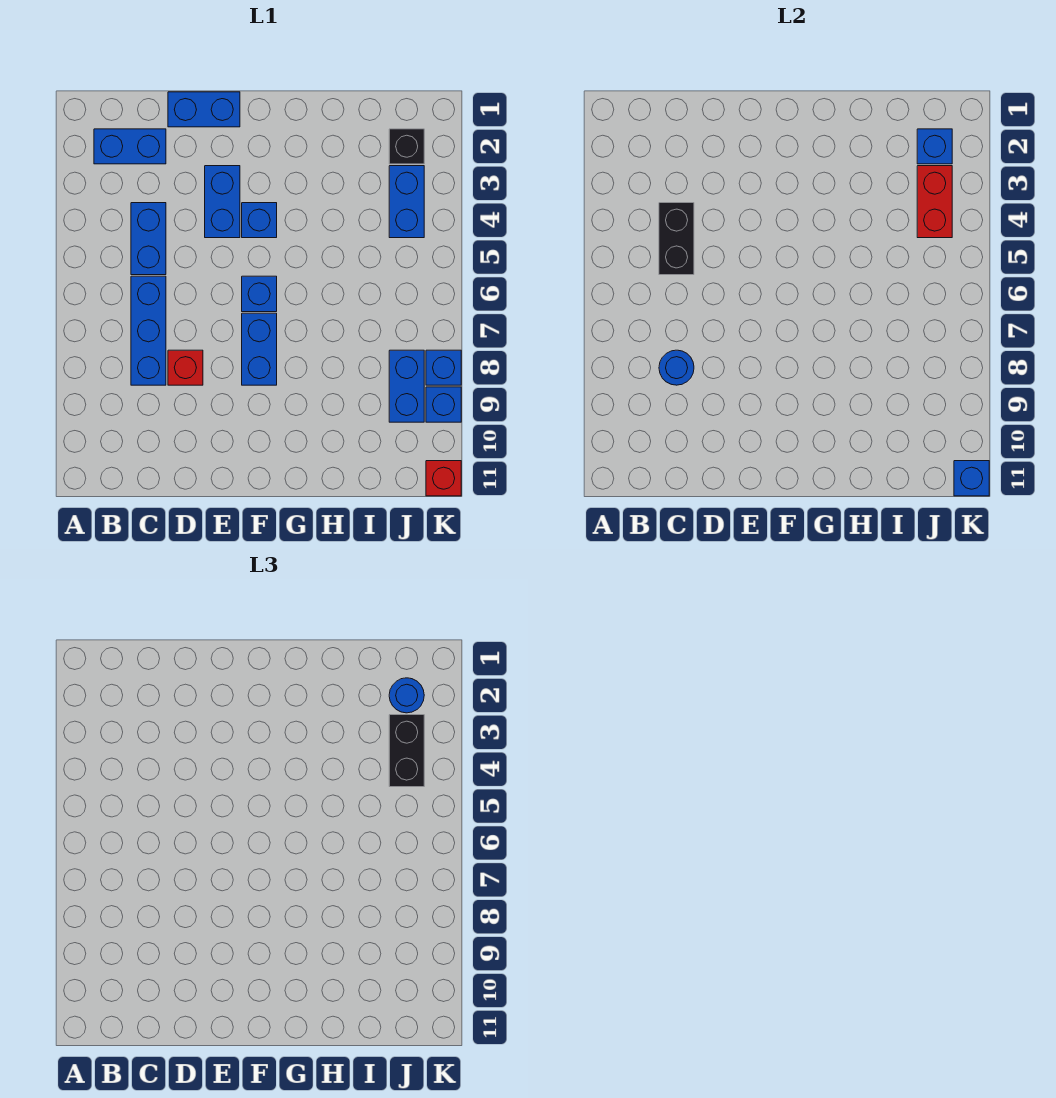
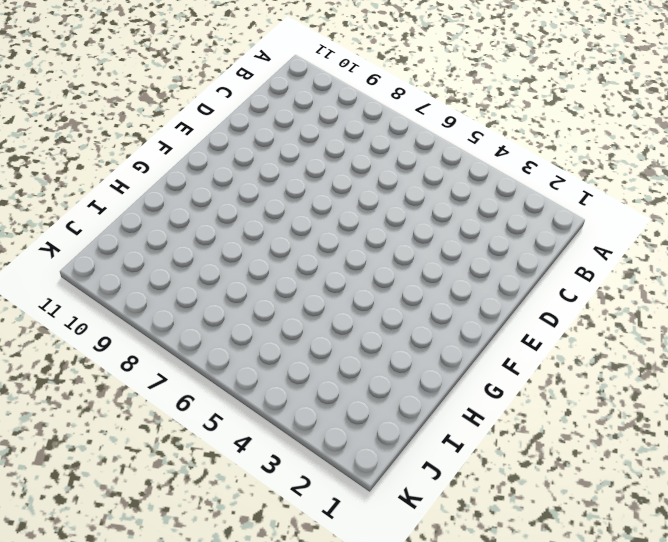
none -> blue brick B2:C2 level 1
none -> blue brick C4:C5 level 1
none -> blue brick C6:C8 level 1

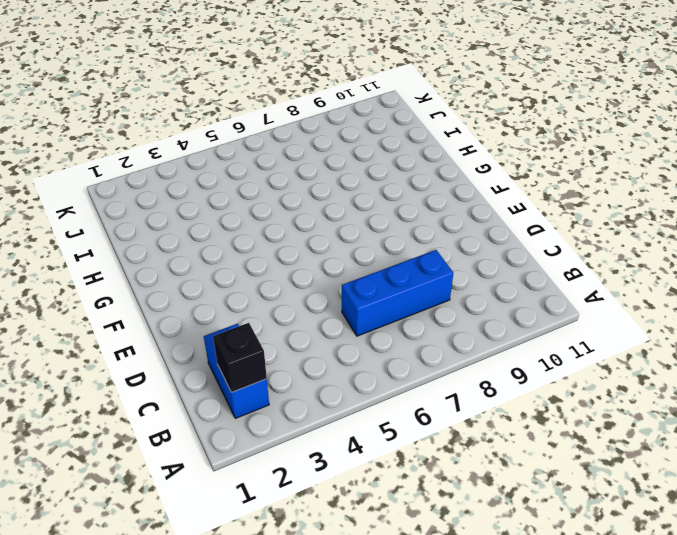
black brick B2 level 2 -> black brick J2 level 1
none -> blue brick C4:C5 level 1
none -> blue brick D1:E1 level 1
none -> red brick D8 level 1

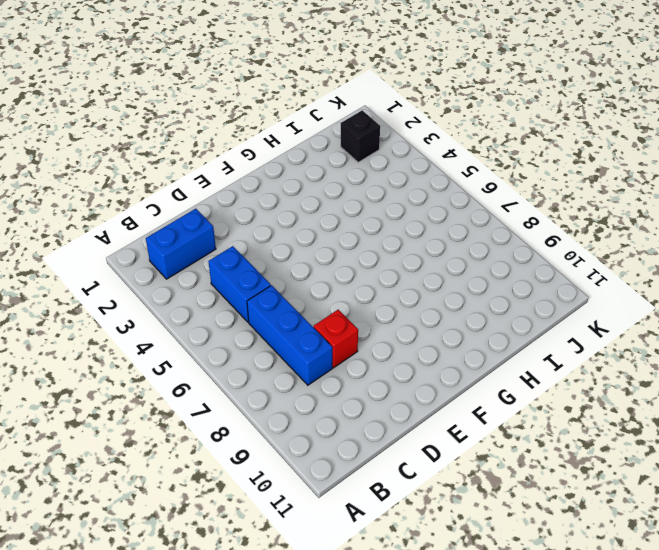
none -> blue brick D1:E1 level 1
none -> blue brick E3:E4 level 1
none -> blue brick F4 level 1

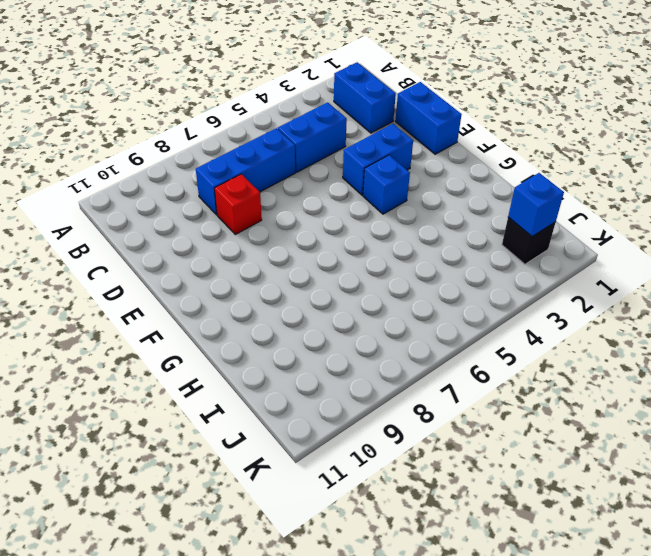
none -> blue brick F6 level 1
none -> blue brick F7:F8 level 1
none -> blue brick J3:J4 level 1

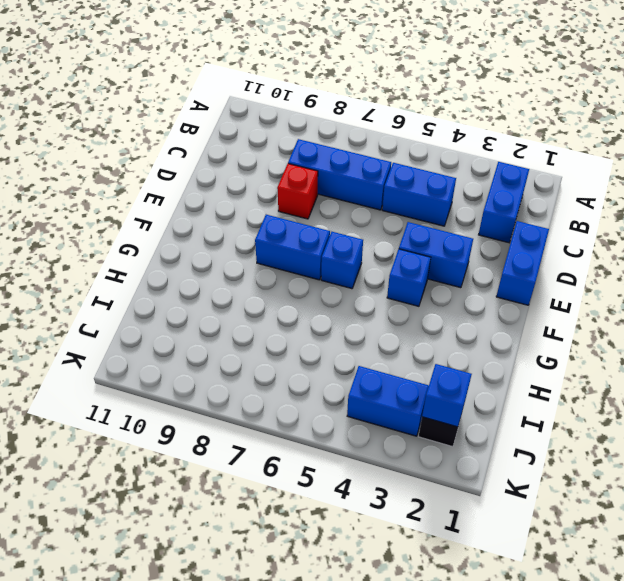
none -> blue brick J8:J9 level 1
none -> blue brick K8 level 1
none -> blue brick K9 level 1

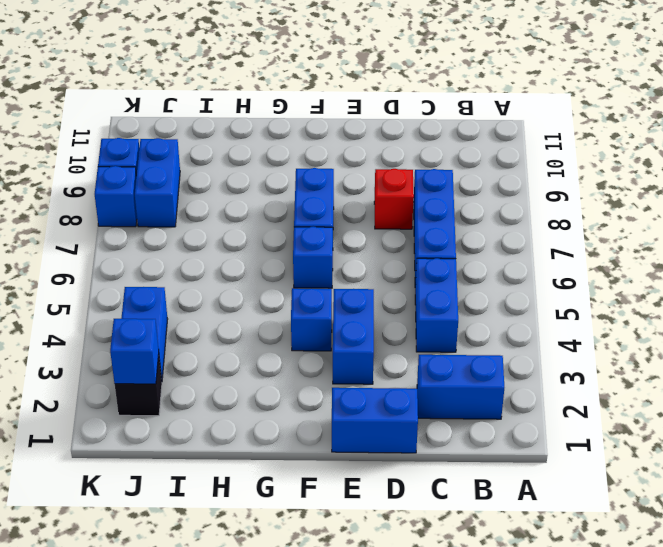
none -> red brick K11 level 1
none -> black brick C4:C5 level 2
none -> blue round brick C8 level 2

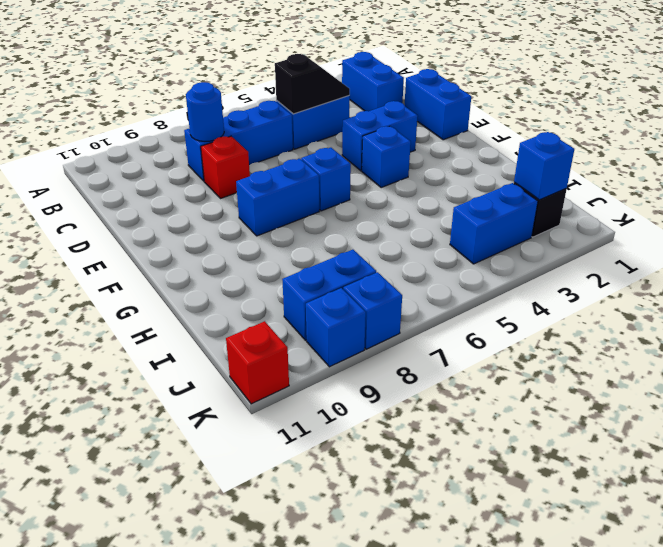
black slope C4:C5 level 2 top 5 -> black brick C4:C5 level 2
none -> red brick J3:J4 level 2
none -> blue brick K11 level 2
none -> blue round brick J2 level 3

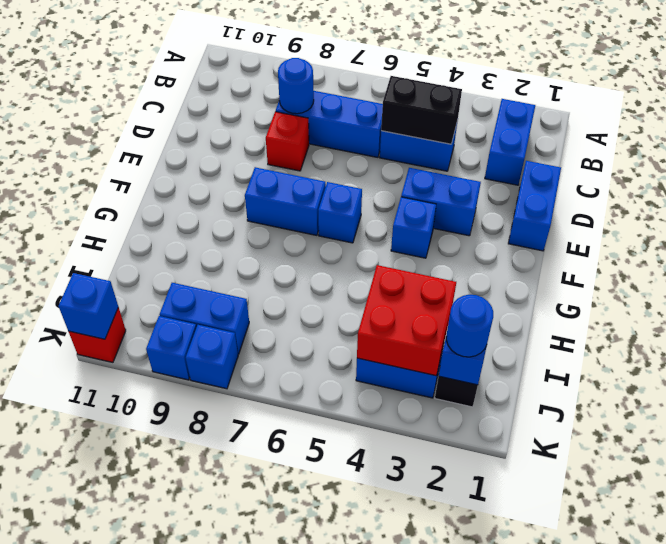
red brick I3:J4 level 2 -> red brick J3:J4 level 2
none -> black brick J3:J4 level 3

